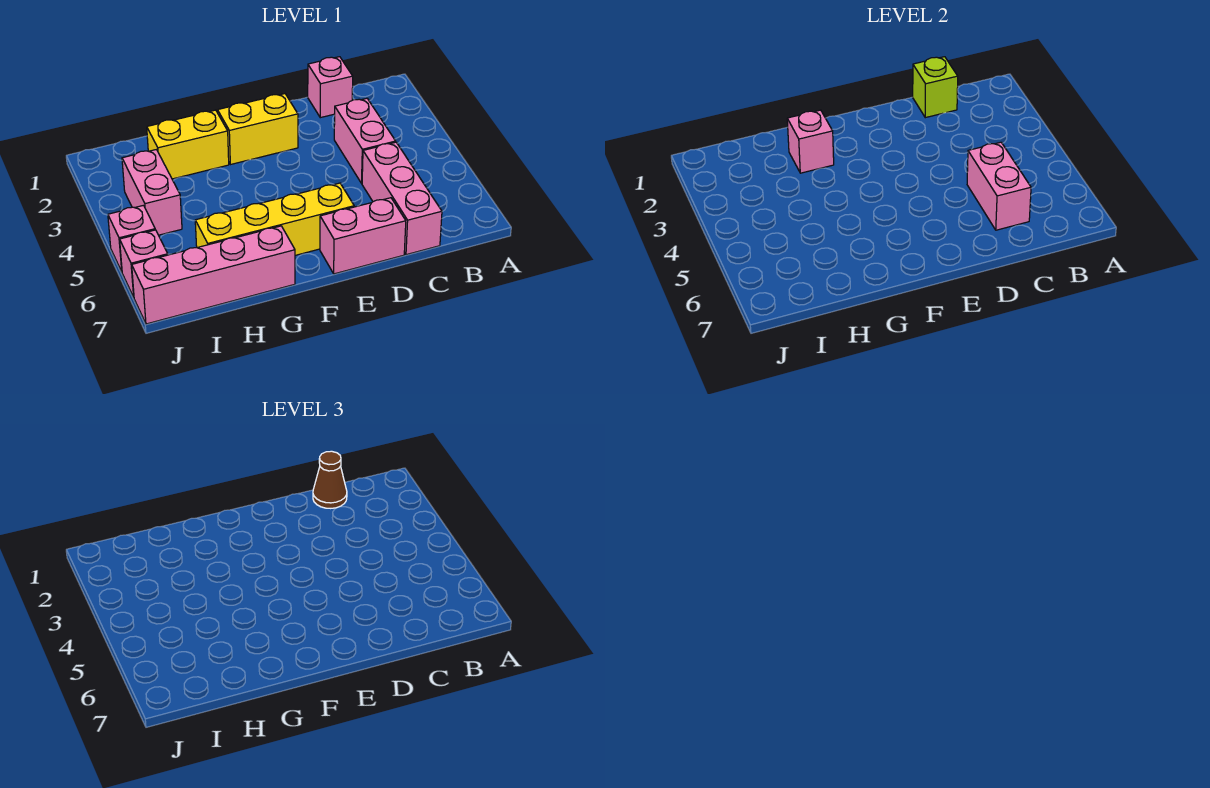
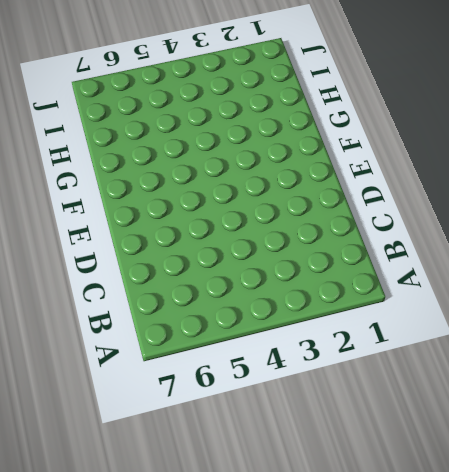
none -> pink brick C1 level 1
none -> pink brick C3:C4 level 1
none -> pink brick C5:C7 level 1

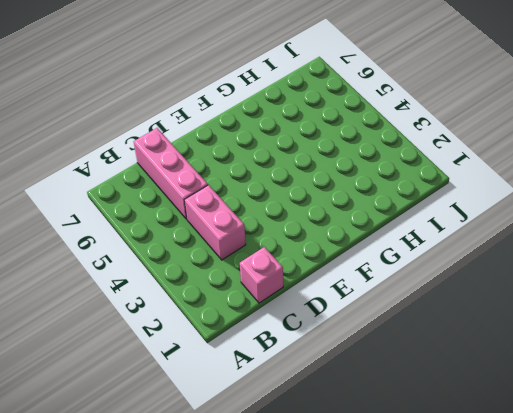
none -> pink brick D7:E7 level 1
none -> yellow brick E2:F2 level 1
none -> yellow brick E6:H6 level 1

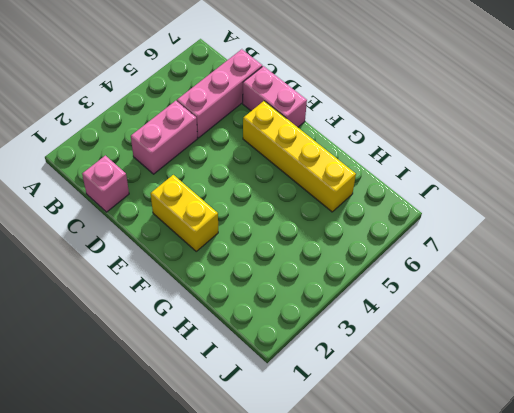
none -> yellow brick G2:H2 level 1
none -> pink brick G7:J7 level 1
none -> pink brick I3:I4 level 1

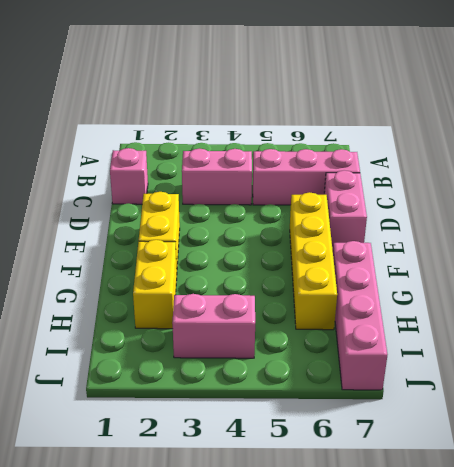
none -> pink brick J5 level 1
none -> pink brick J6 level 1
none -> lime brick C1 level 2

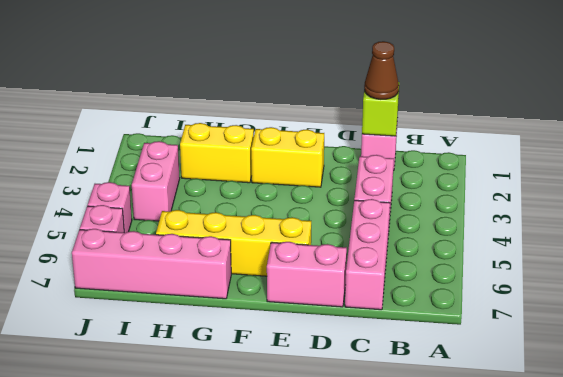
none -> pink brick C5:C6 level 2
none -> pink brick G2 level 2

